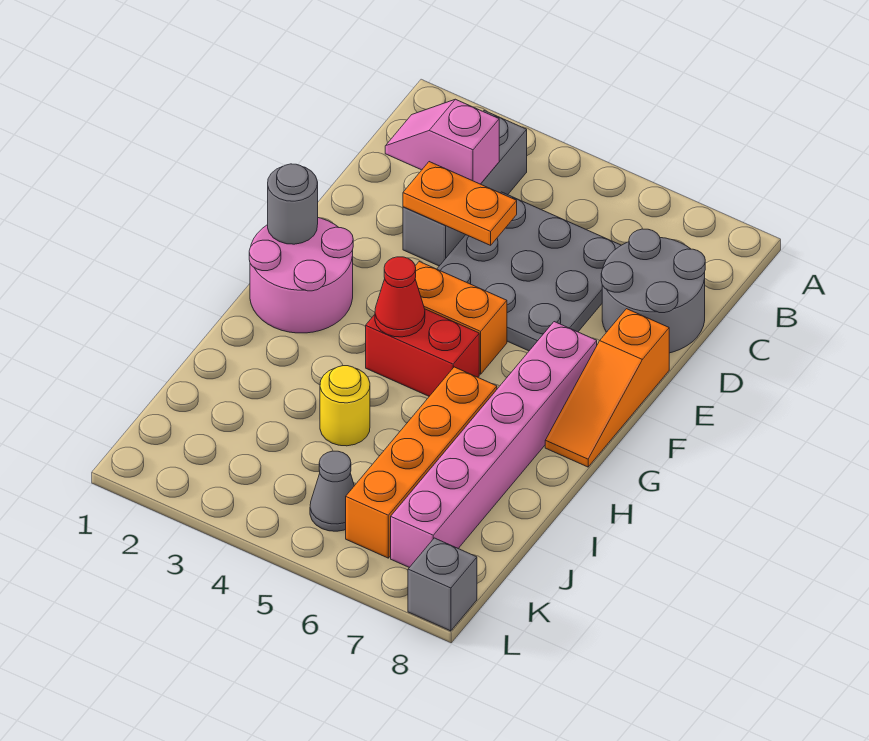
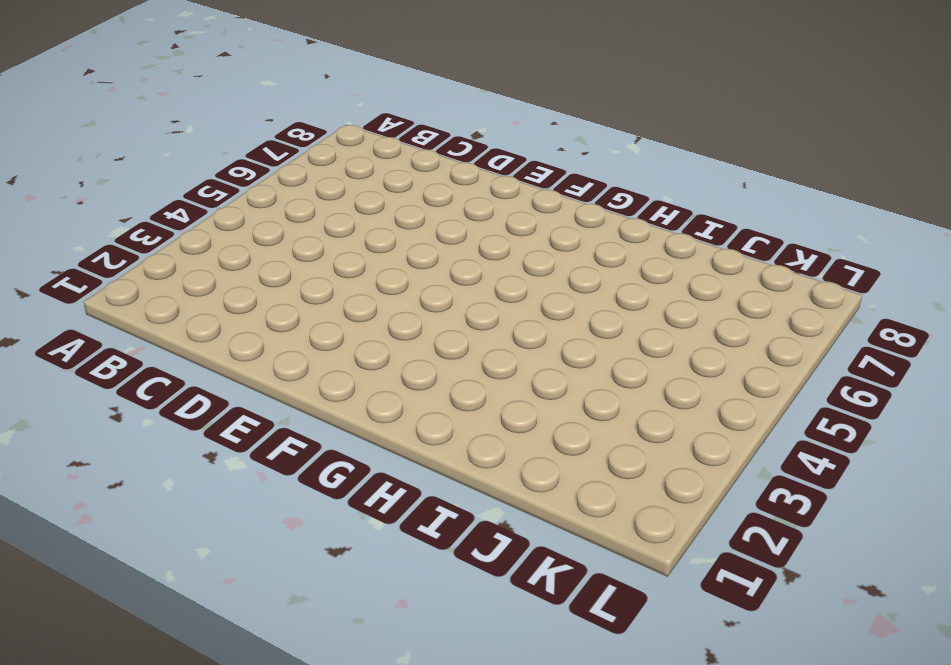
none -> grey brick B3:D3 level 1
none -> grey plate C4:E6 level 1
none -> grey round brick C7:D8 level 1

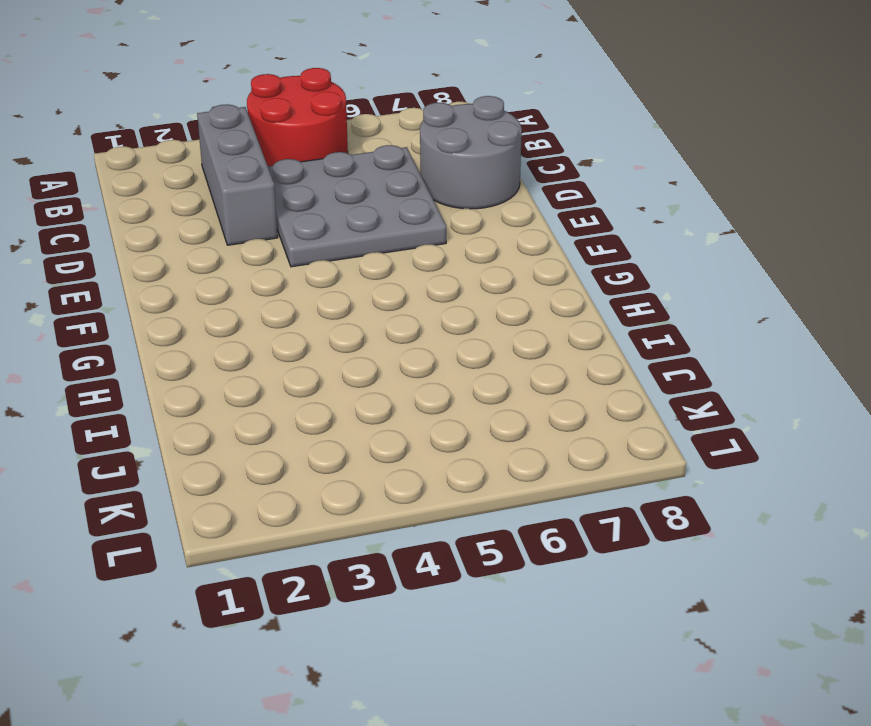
red round brick A4:B5 level 1 -> none
none -> orange slope E8:G8 level 1 top E
none -> pink round brick F1:G2 level 1
none -> orange brick F4:F5 level 1

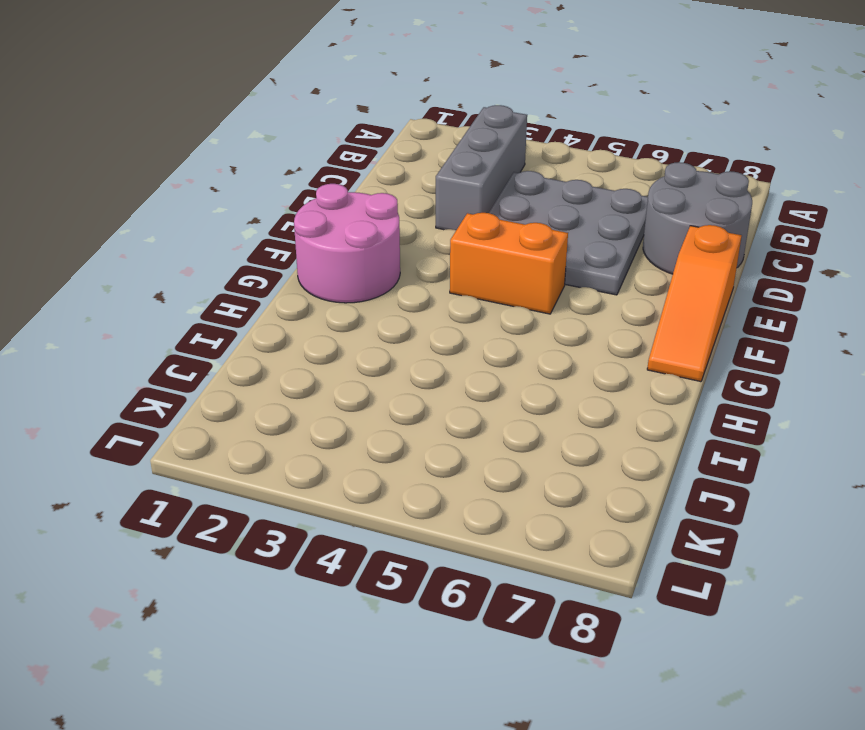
none -> pink brick F7:K7 level 1
none -> red brick G4:G5 level 1
none -> orange brick H6:K6 level 1

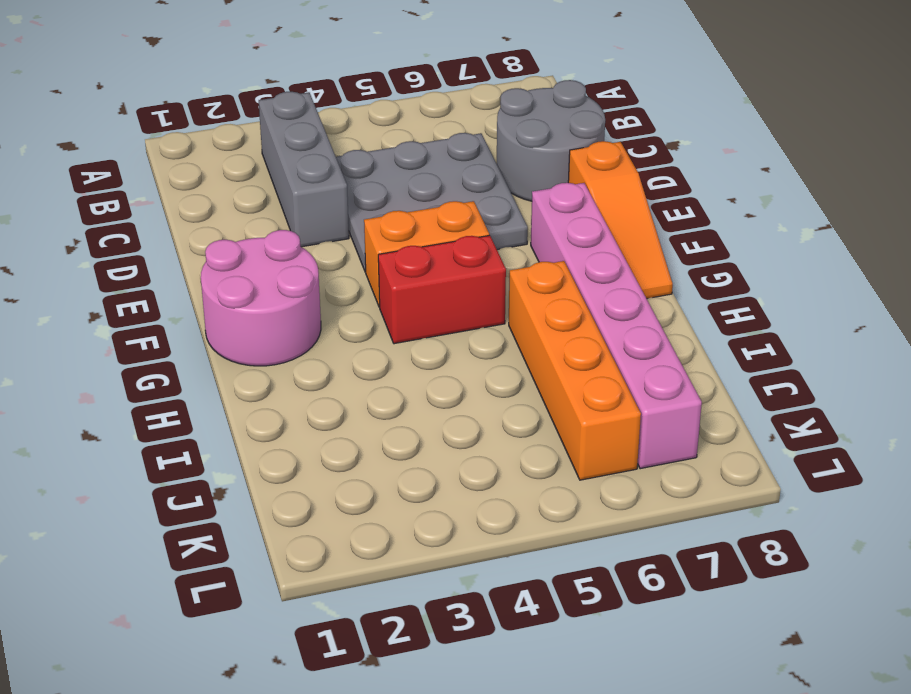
none -> yellow round brick I4 level 1
none -> grey cone K5 level 1
none -> grey brick L8 level 1

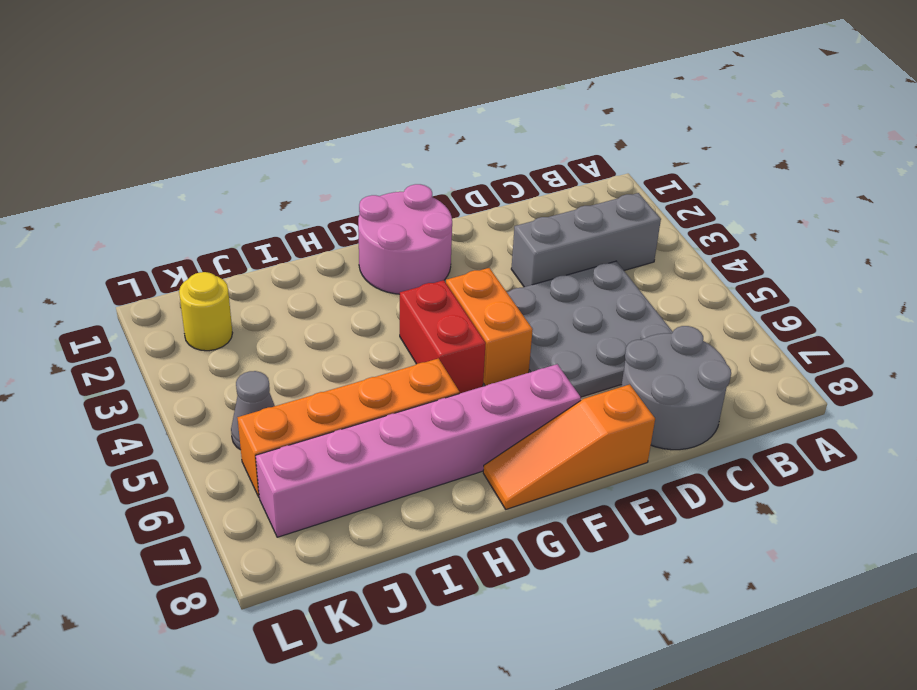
yellow round brick K2 level 1 -> yellow round brick I4 level 1
none -> grey brick L8 level 1
none -> pink slope C2:C3 level 2 top 3
none -> orange plate D3:D4 level 2

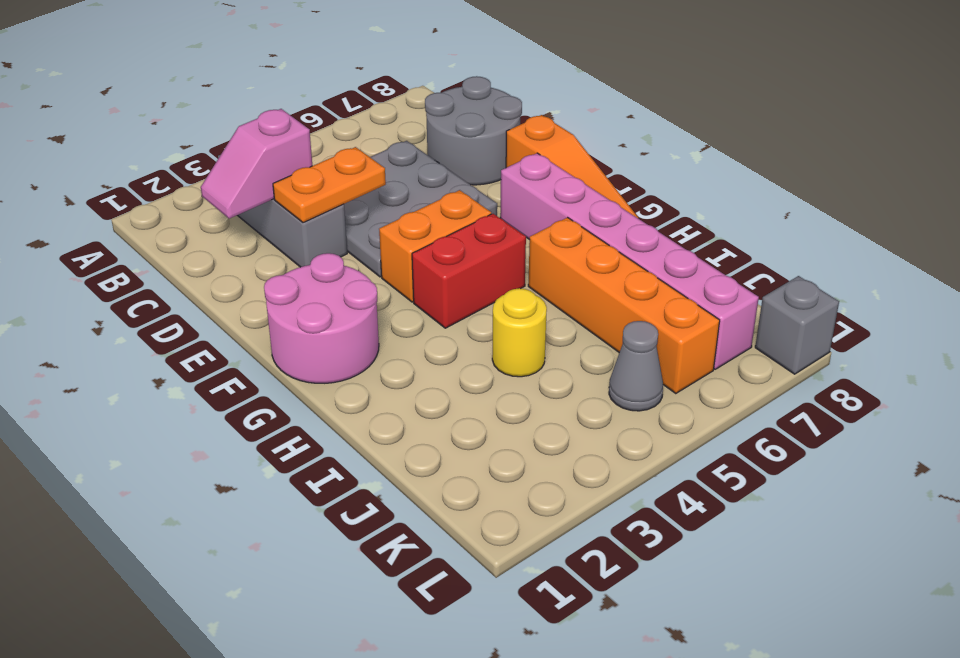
none -> grey round brick F1 level 2
none -> red cone G4 level 2

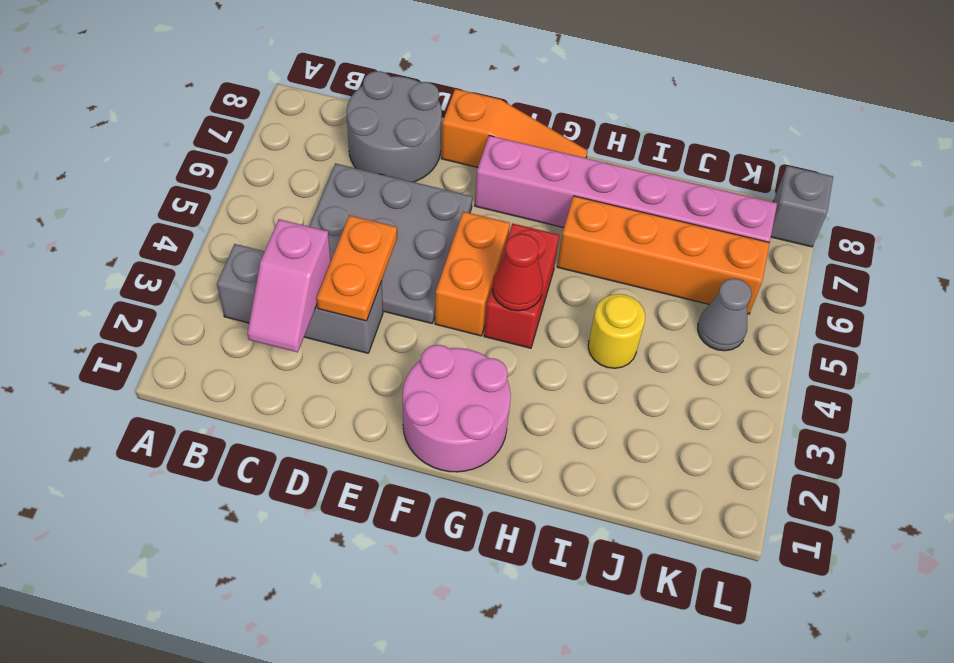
none -> grey round brick F1 level 2

